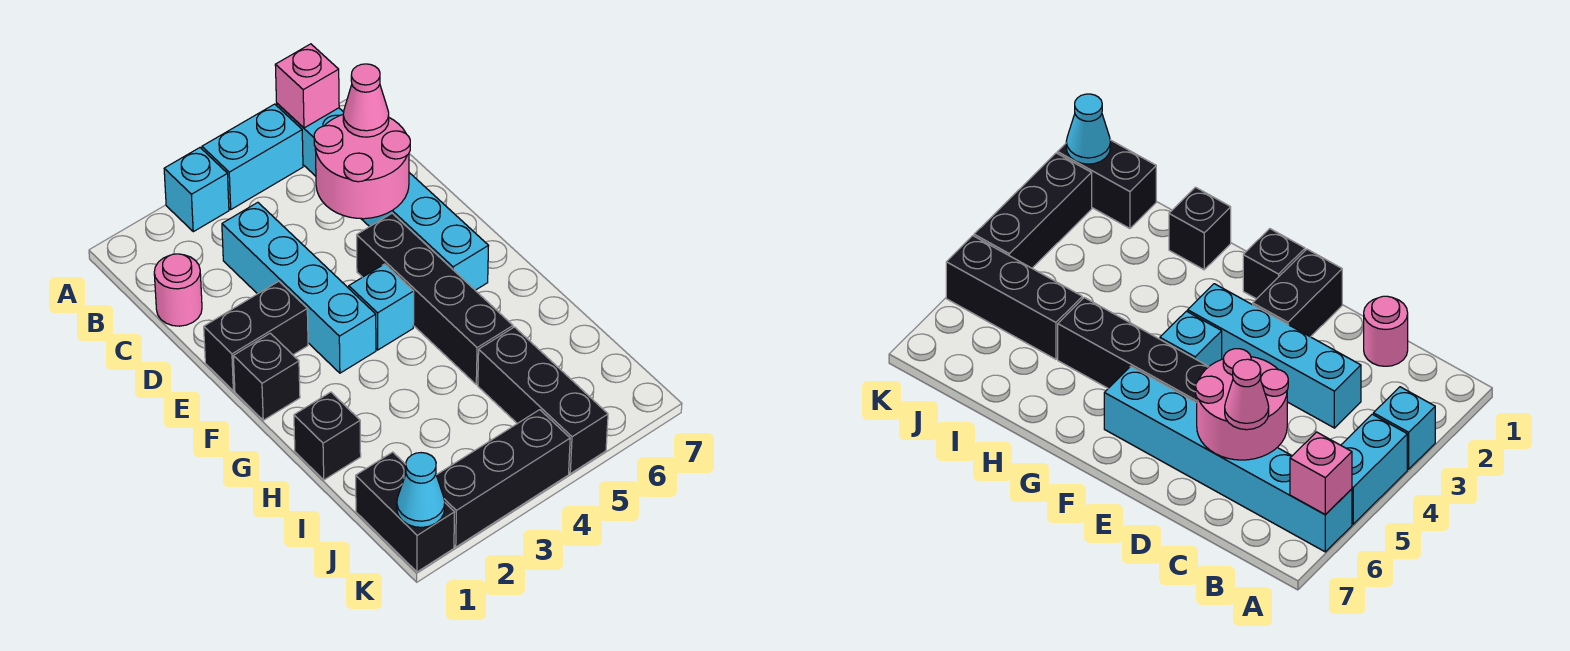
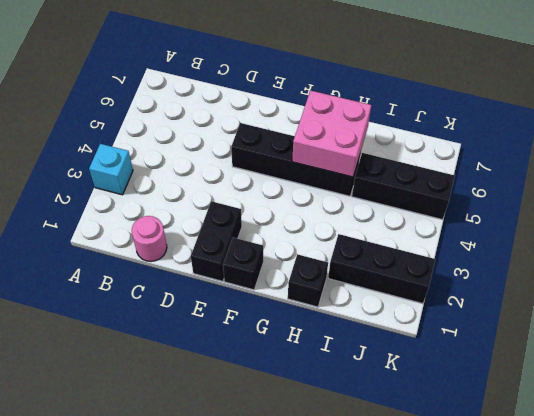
pink brick G5:H6 level 2 -> none
black brick I2:K2 level 1 -> black brick K2:K4 level 1
none -> cyan brick A4:A5 level 1
none -> cyan brick A6:F6 level 1
none -> cyan brick C3:F3 level 1

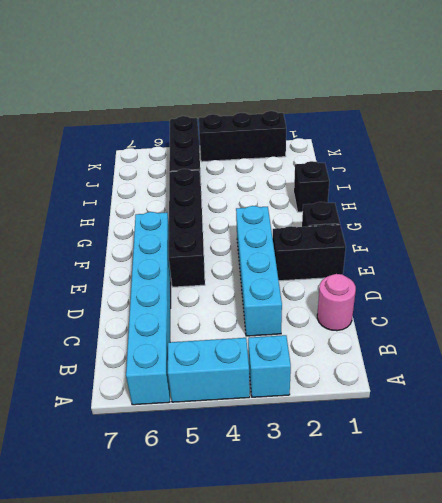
none -> cyan brick F4 level 1
none -> black brick J1:K1 level 1
none -> pink brick A6 level 2

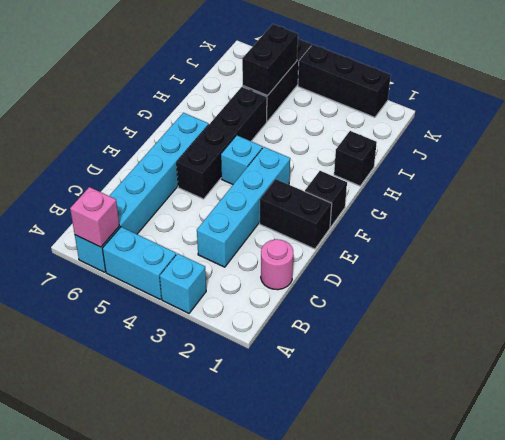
black brick I5:J5 level 2 -> black brick J1:K1 level 1
none -> pink round brick C5:D6 level 2
none -> cyan cone K1 level 2
none -> pink cone C6 level 3

